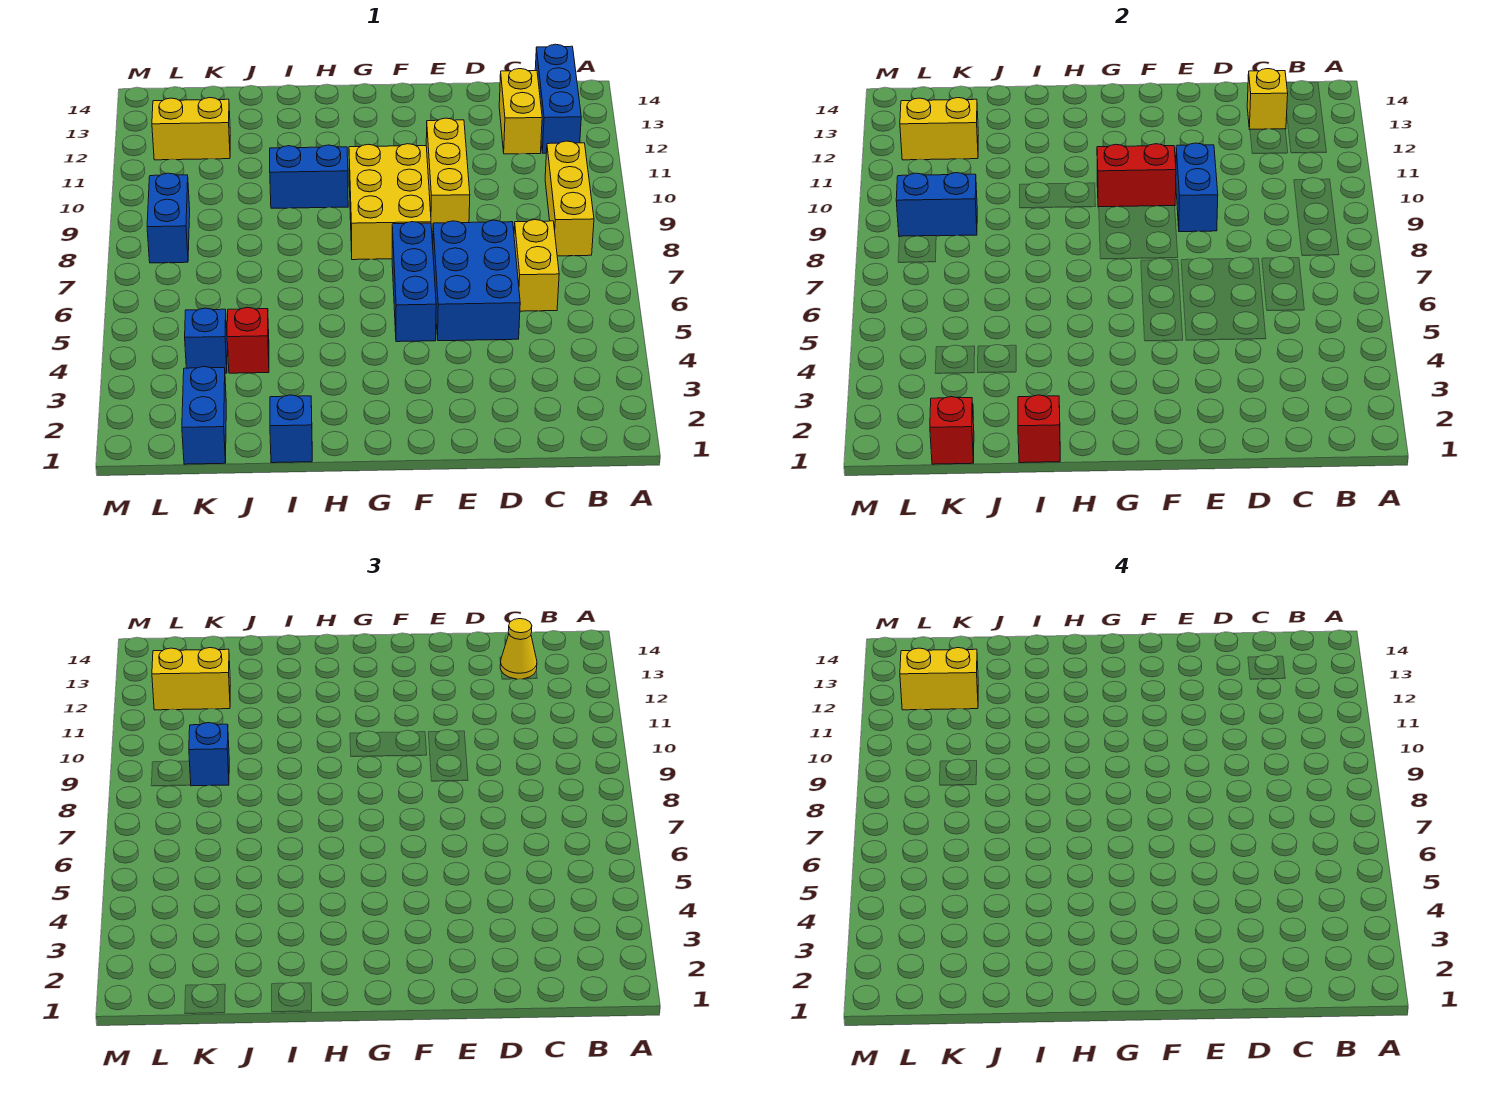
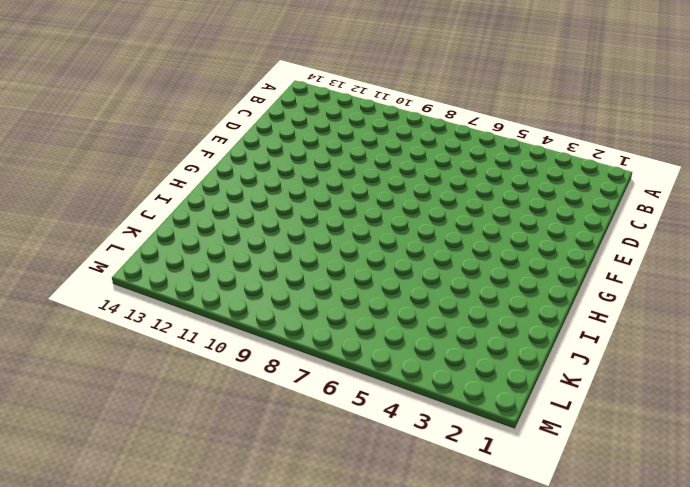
none -> yellow brick B8:B10 level 1
none -> blue brick B12:B14 level 1
none -> yellow brick C6:C7 level 1

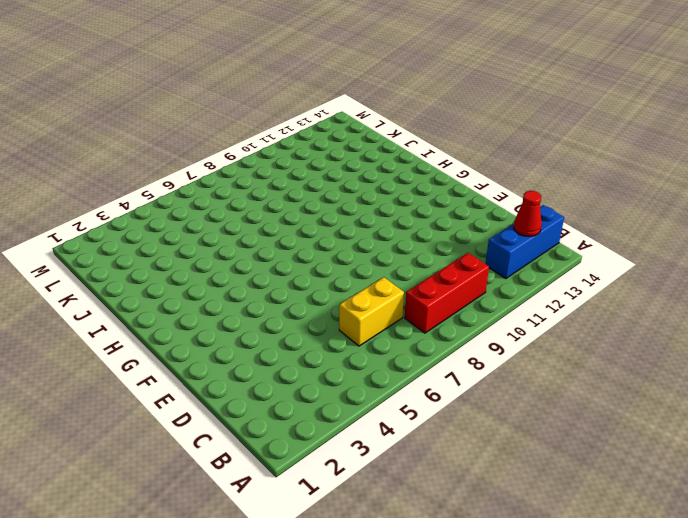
red brick B8:B10 level 1 -> yellow brick B8:B10 level 1
red cone B13 level 2 -> none
none -> yellow brick C12:C13 level 1
none -> blue brick D5:E7 level 1
none -> yellow brick E9:E11 level 1

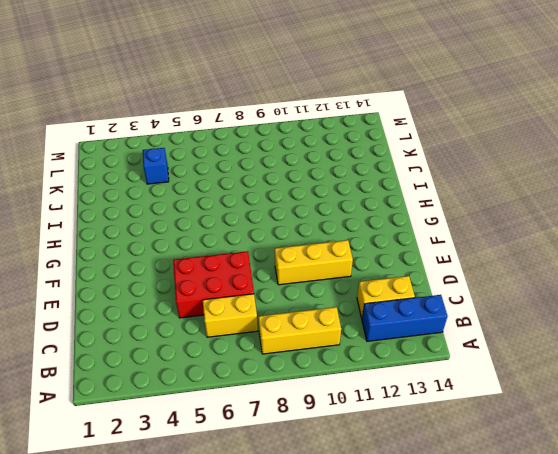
red brick D5:E7 level 1 -> blue brick D5:E7 level 1
none -> blue brick F5:F7 level 1
none -> yellow brick F8:G10 level 1
none -> blue brick H10:I10 level 1

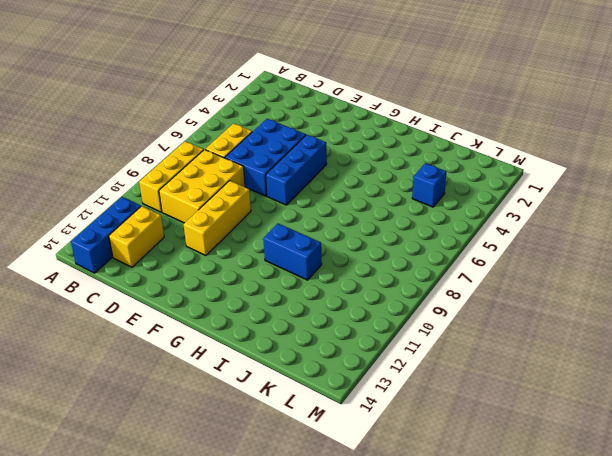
yellow brick C8:D10 level 1 -> yellow brick F8:G10 level 1
none -> blue brick I1 level 1
none -> red brick J4 level 1
none -> blue brick K1:K2 level 1

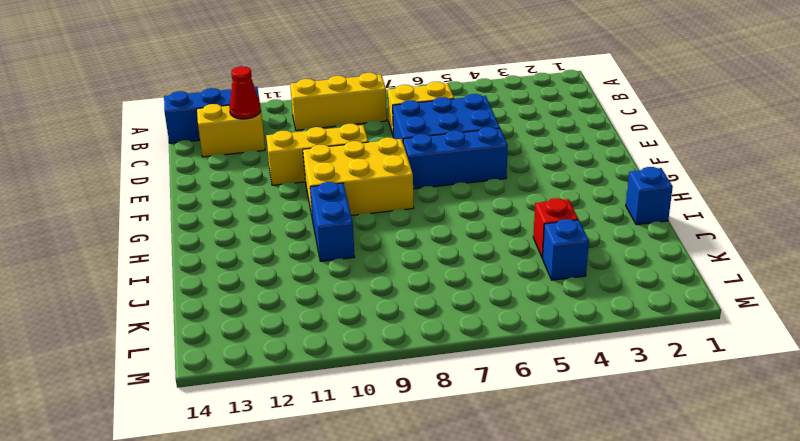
red cone C12 level 2 -> none
none -> blue brick K1:K2 level 1
none -> yellow brick K12:L12 level 1
none -> blue brick L8:L9 level 1

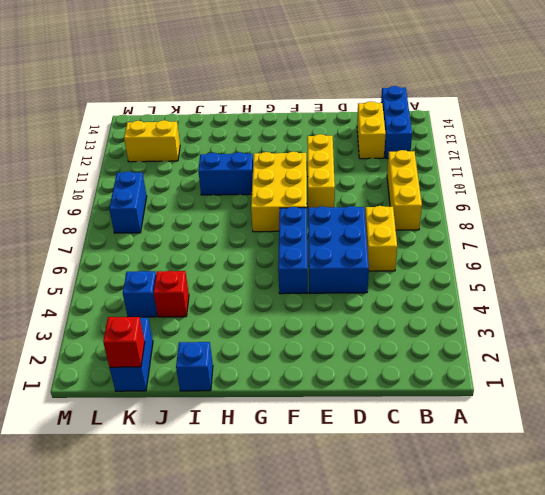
none -> yellow brick C13 level 2
none -> blue brick E9:E10 level 2
none -> red brick F10:G10 level 2

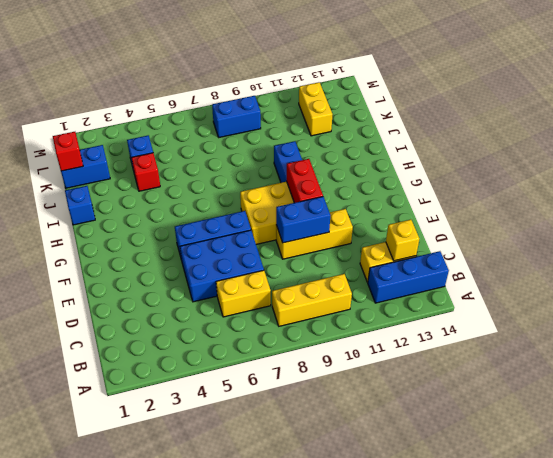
none -> red brick I1 level 2
none -> blue brick K9:L9 level 2
none -> yellow brick K12:L12 level 2

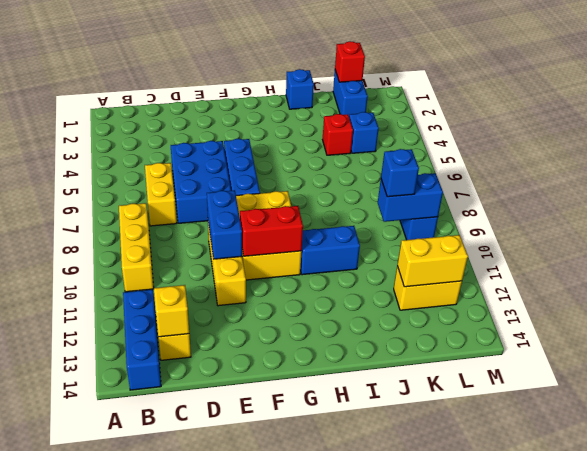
none -> red brick I1 level 2
none -> yellow cone C13 level 3
none -> yellow brick K12:L12 level 3

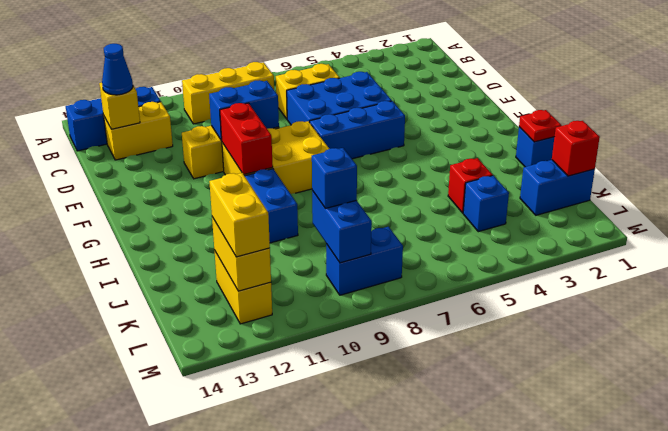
blue cone C13 level 3 -> yellow cone C13 level 3
red plate I1 level 2 -> red brick I1 level 2
none -> yellow brick K12:L12 level 4

